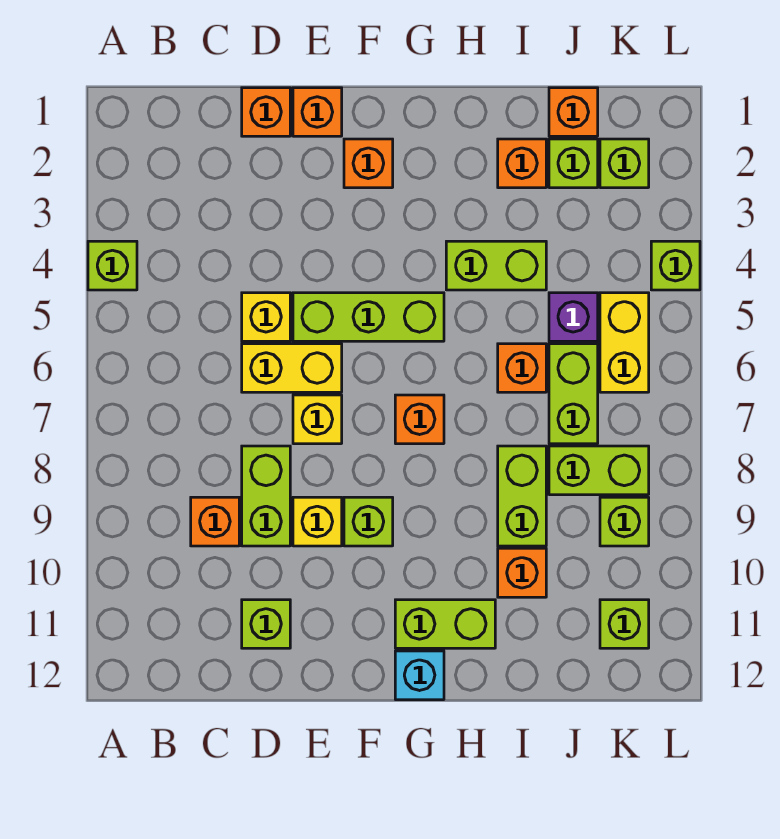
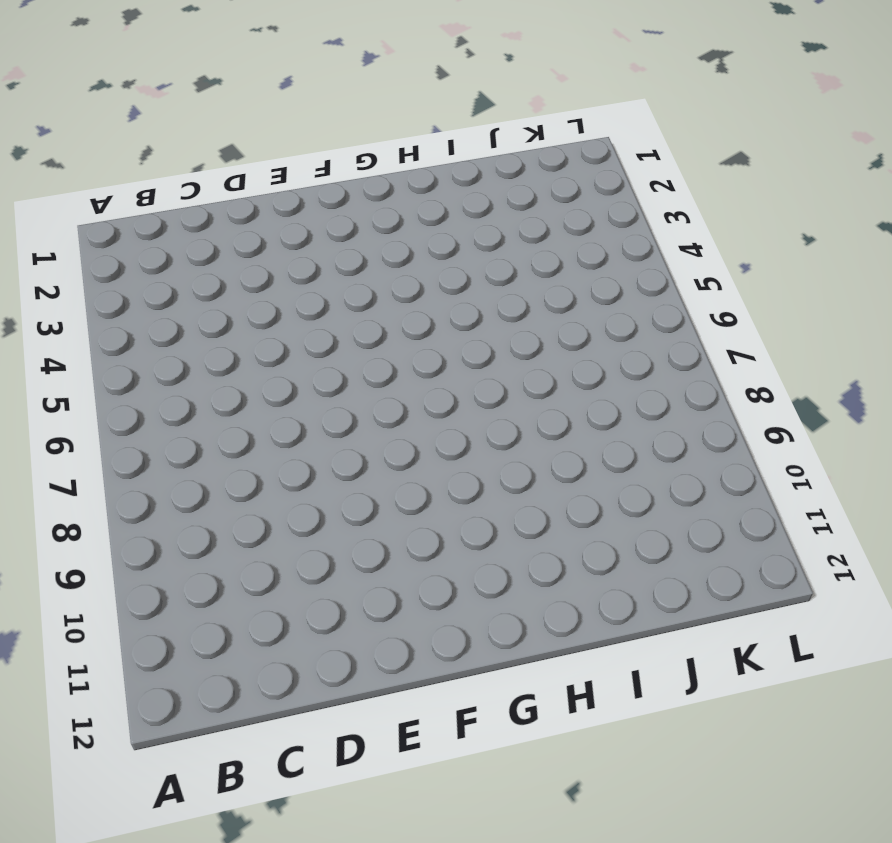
none -> lime brick A4 level 1
none -> orange brick C9 level 1
none -> orange brick D1 level 1
none -> yellow brick D5 level 1

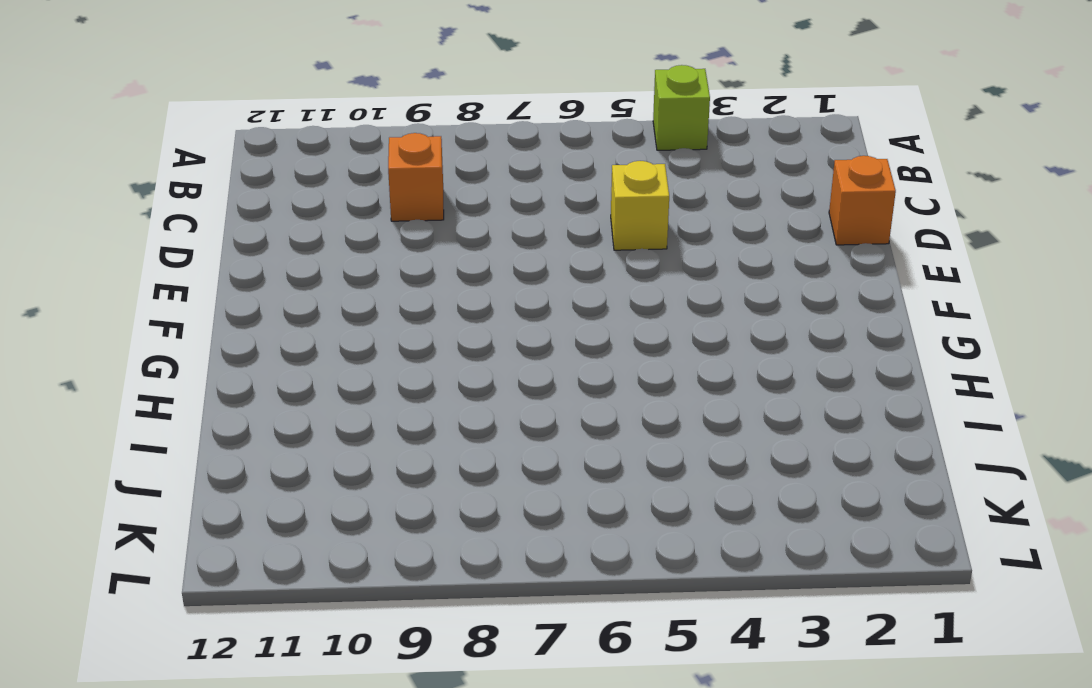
none -> yellow brick D6:E6 level 1
none -> lime brick D8:D9 level 1
none -> lime brick D11 level 1
none -> orange brick E1 level 1

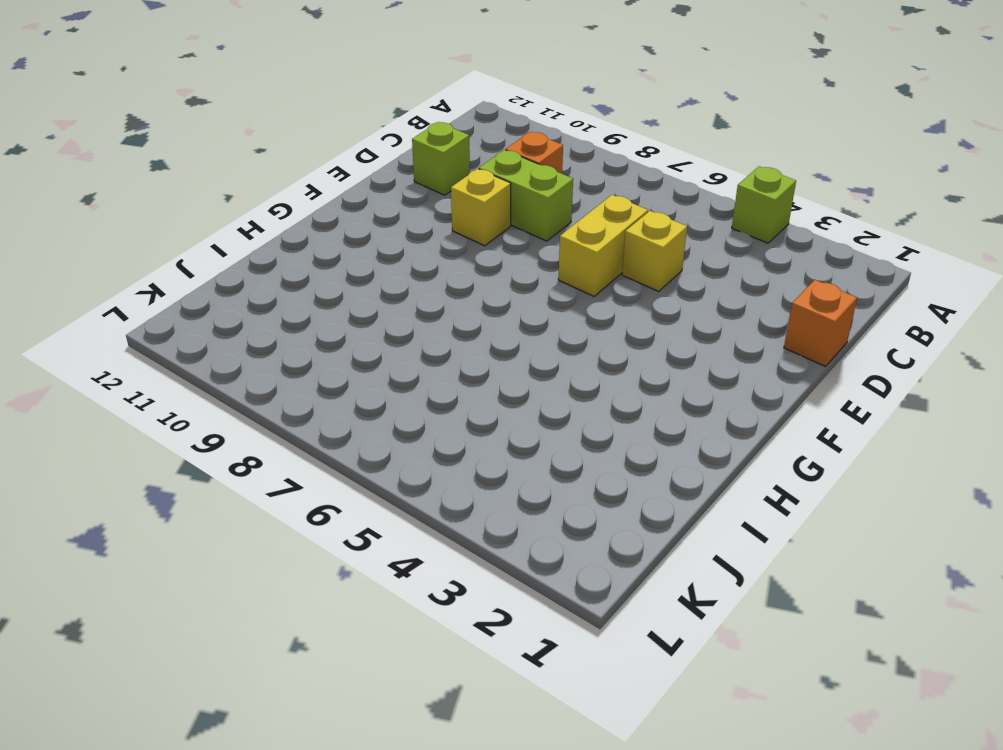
none -> orange brick E1 level 1
none -> lime brick E5:G5 level 1
none -> yellow brick E7 level 1
none -> orange brick F2 level 1

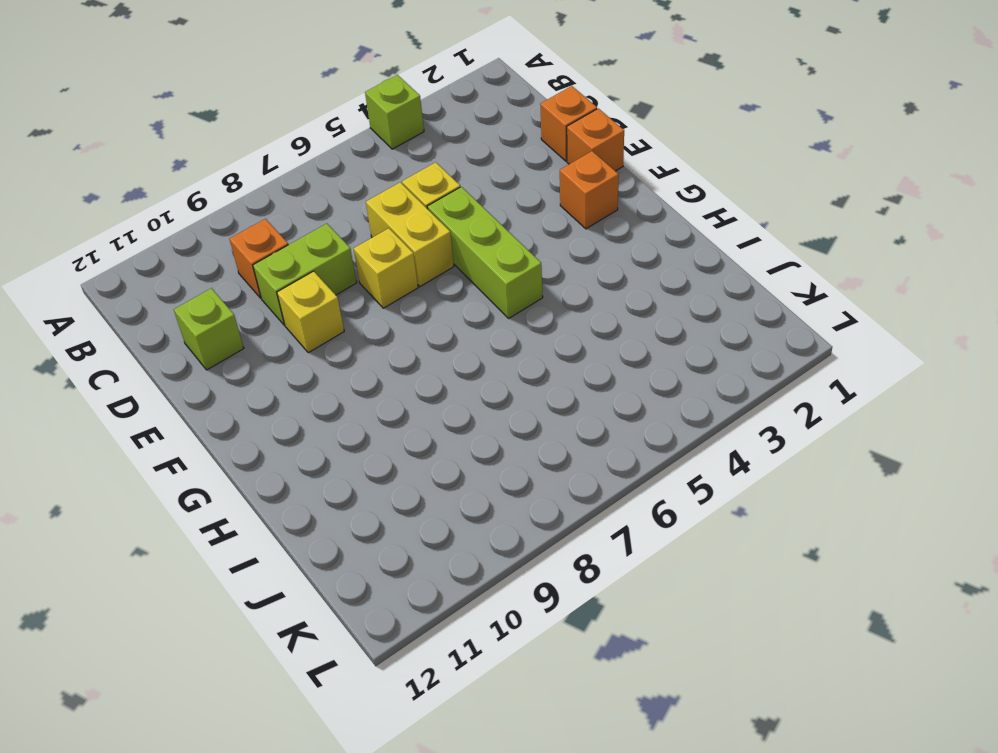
none -> lime brick F9 level 1
none -> orange brick G7 level 1
none -> lime brick G11:H11 level 1
none -> cyan brick G12 level 1

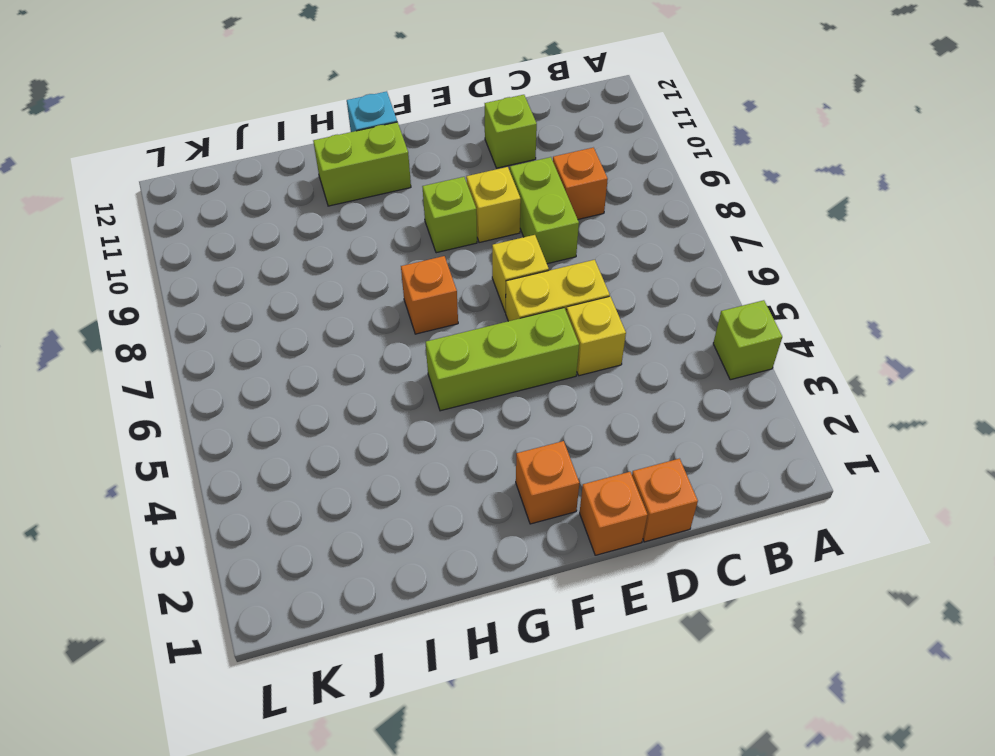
none -> lime brick H4:I4 level 1
none -> orange brick I2 level 1
none -> orange brick I6 level 1
none -> lime brick I8:I9 level 1

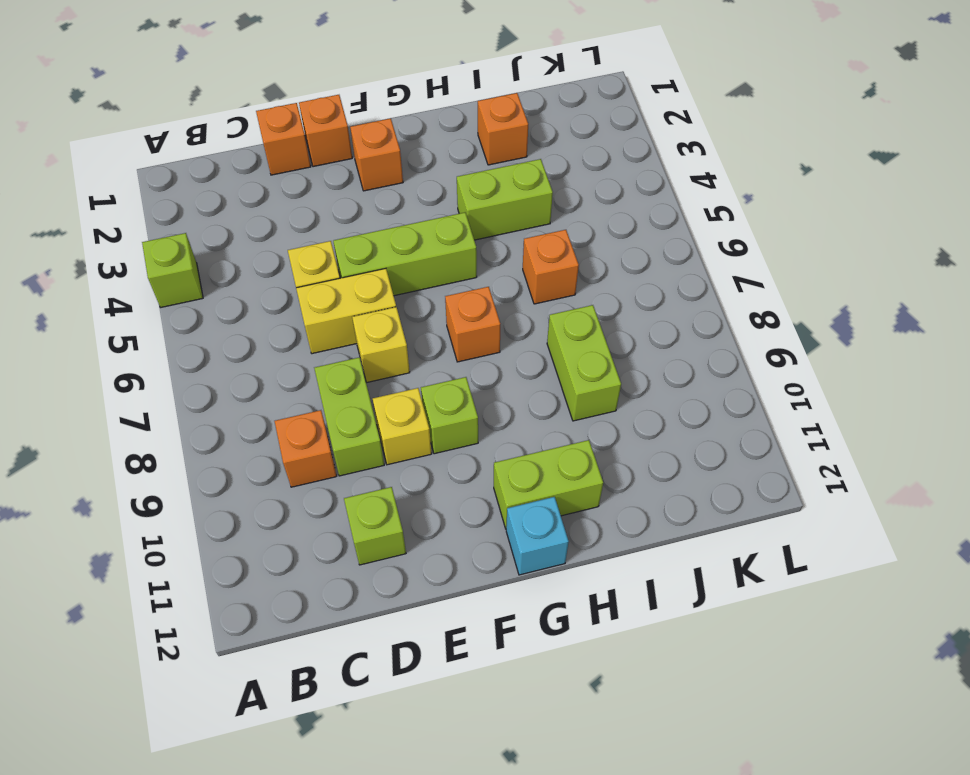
none -> orange brick I10 level 1
none -> orange brick J1 level 1
none -> lime brick J2 level 1
none -> purple brick J5 level 1

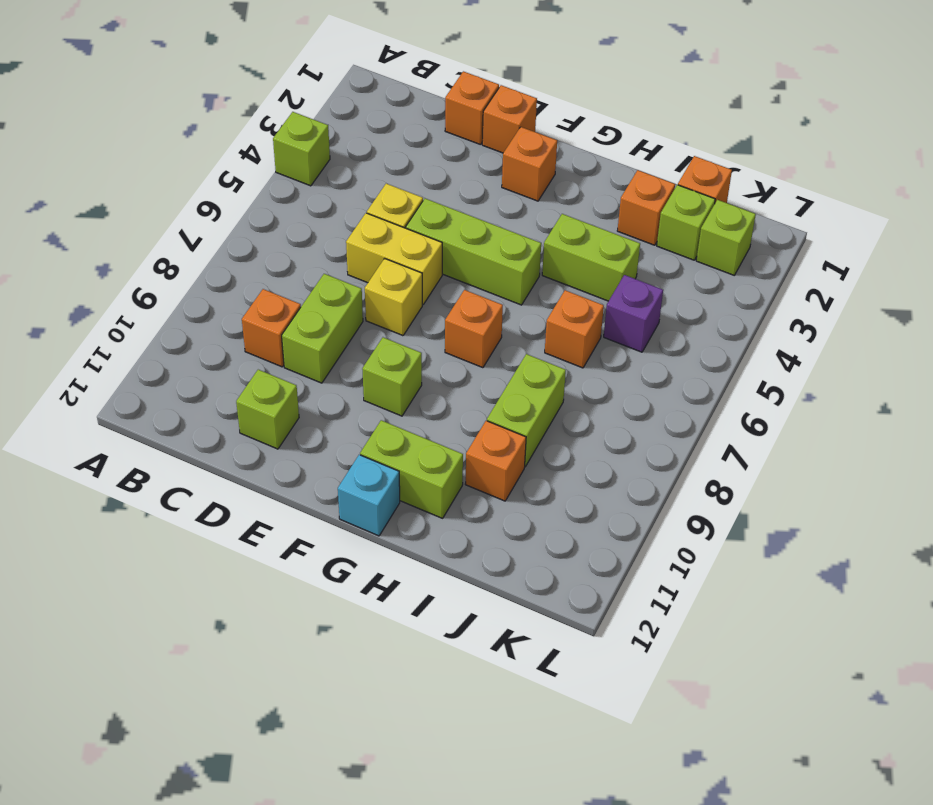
none -> yellow brick E9 level 1
none -> lime brick J6:J7 level 1
none -> lime brick J8:K8 level 1
none -> yellow brick K5:K6 level 1

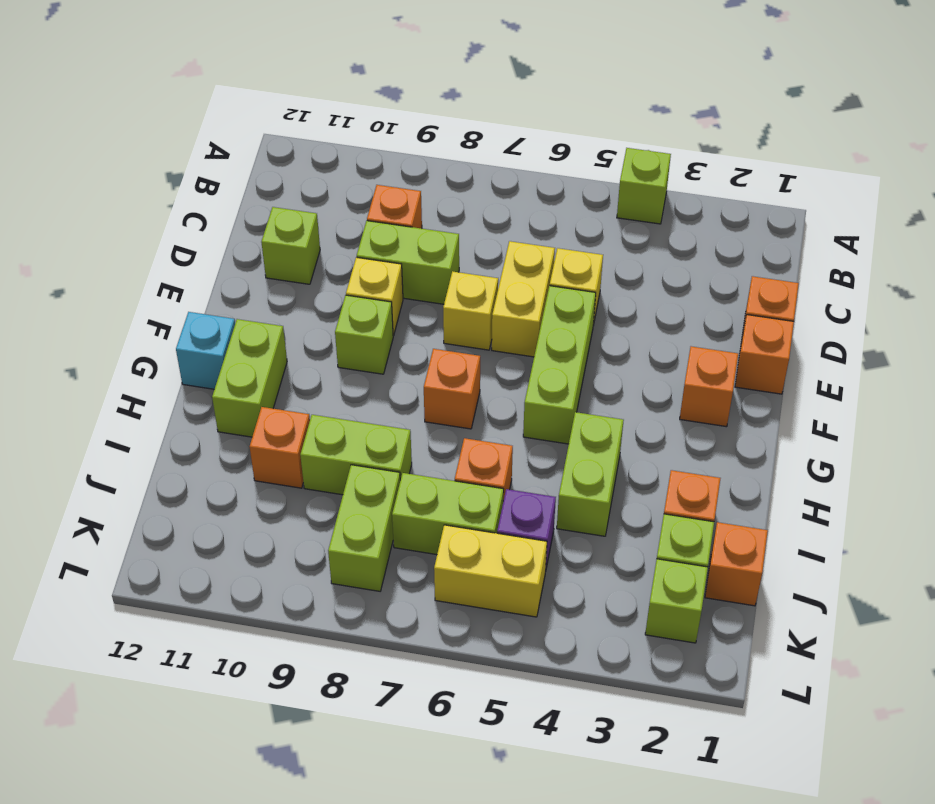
none -> lime brick K9 level 1
none -> lime brick K11 level 1
none -> lime brick L4 level 1

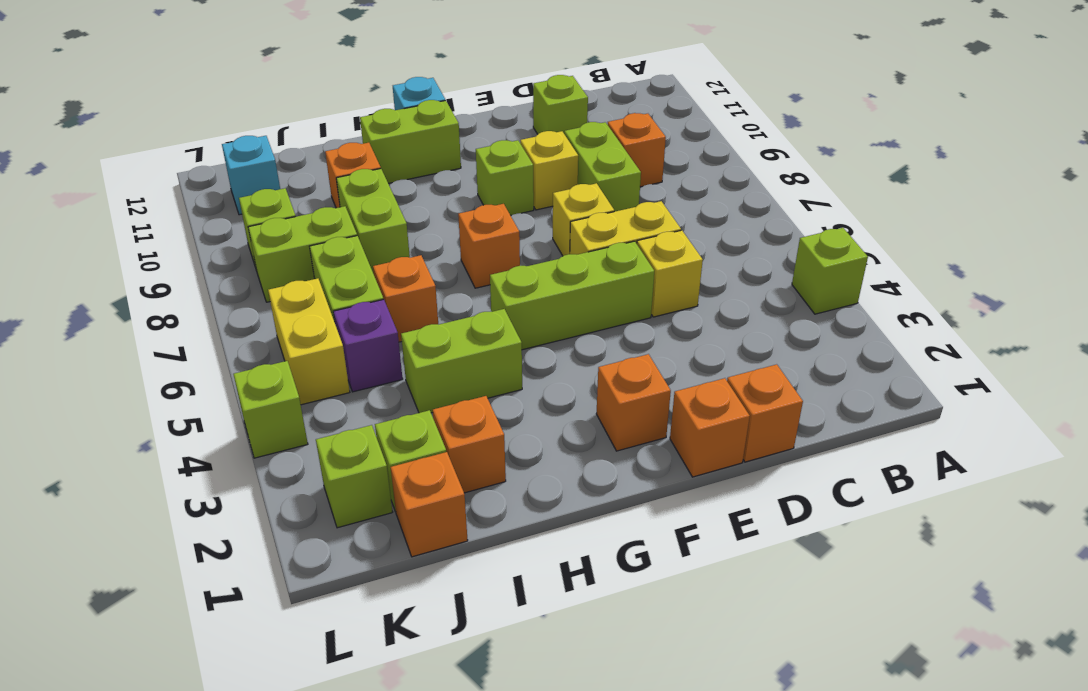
cyan brick K11 level 1 -> lime brick K11 level 1

